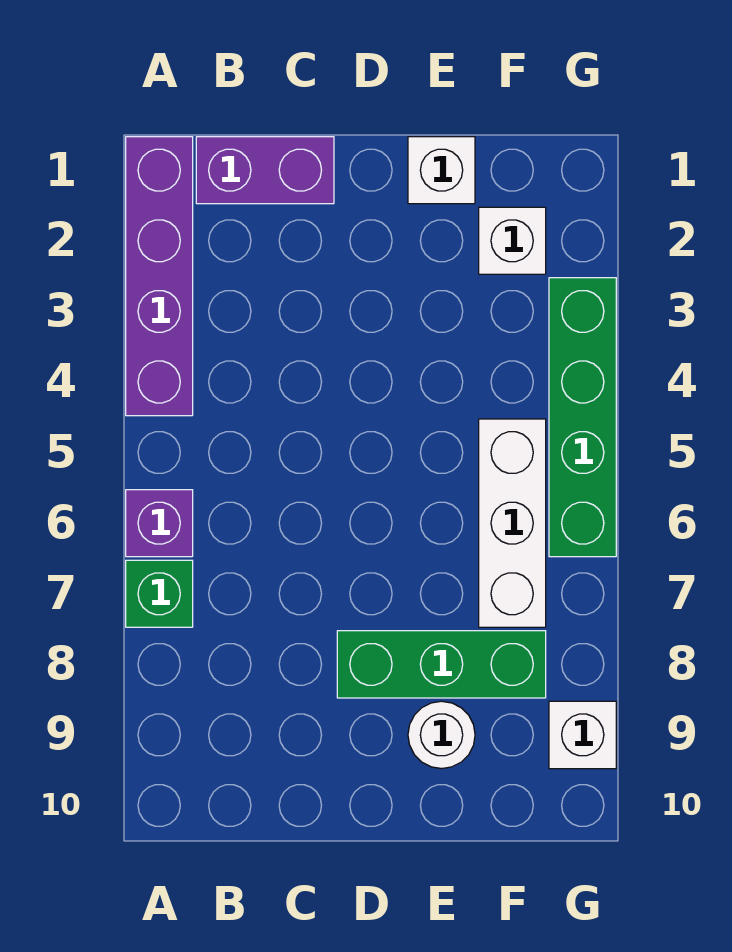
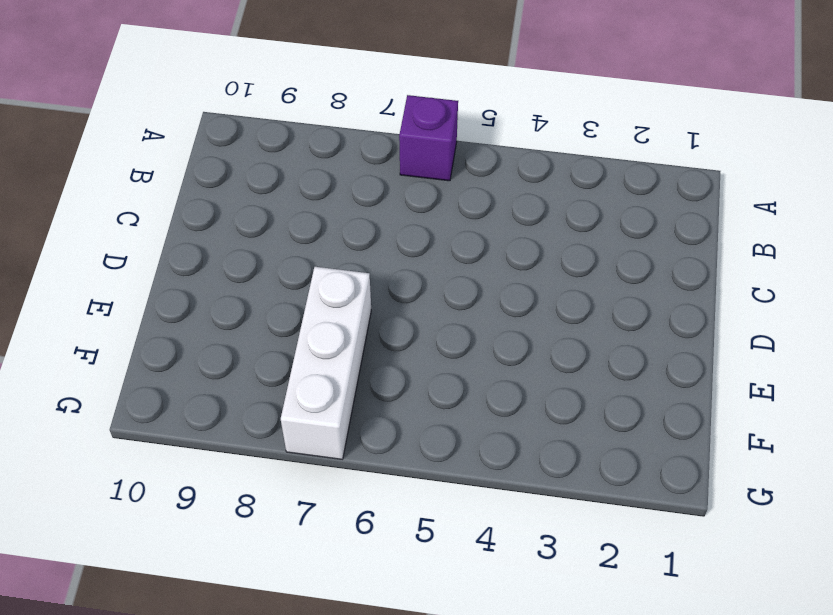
white brick E7:G7 level 1 -> white brick F5:F7 level 1
none -> purple brick A1:A4 level 1
none -> green brick A7 level 1

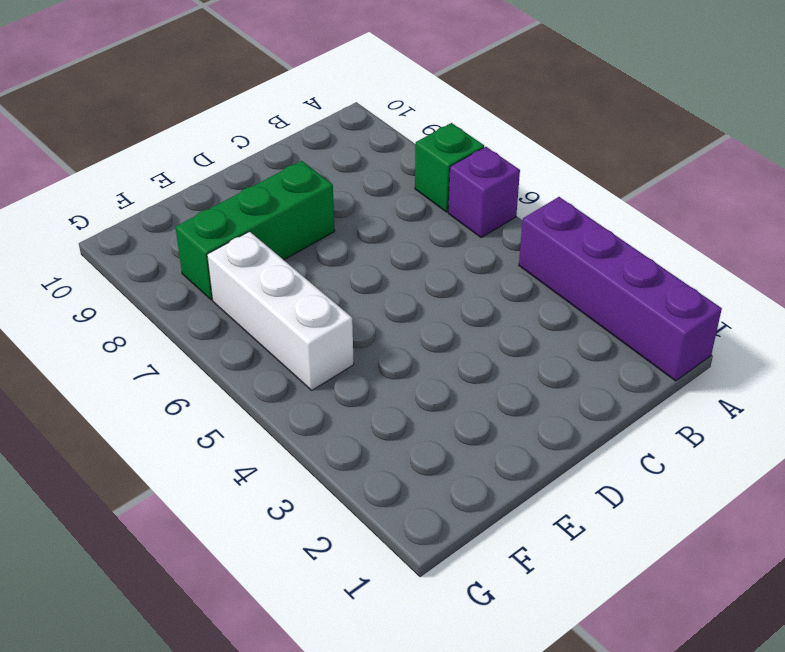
none -> purple brick B1:C1 level 1
none -> white brick E1 level 1

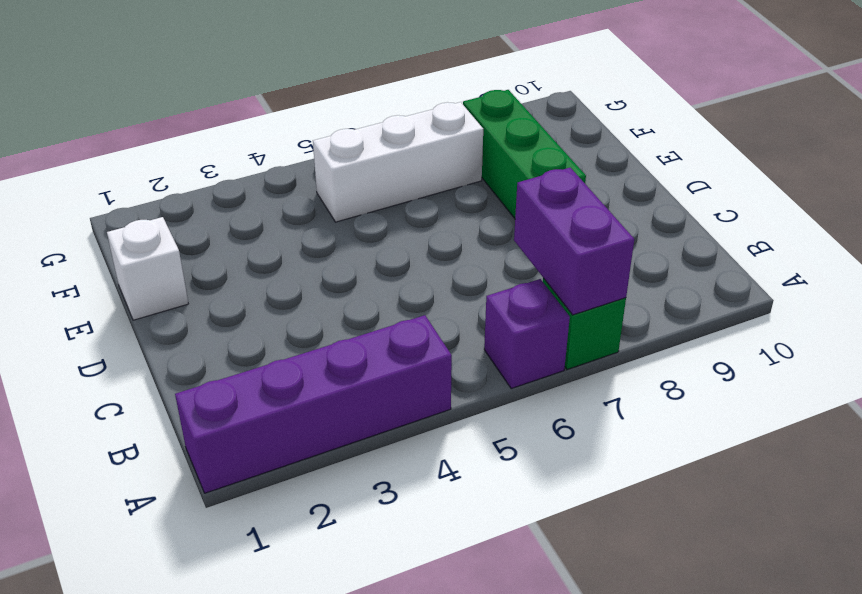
purple brick A7:B7 level 2 -> purple brick B1:C1 level 1
none -> white round brick E9 level 1
none -> white brick F2 level 1

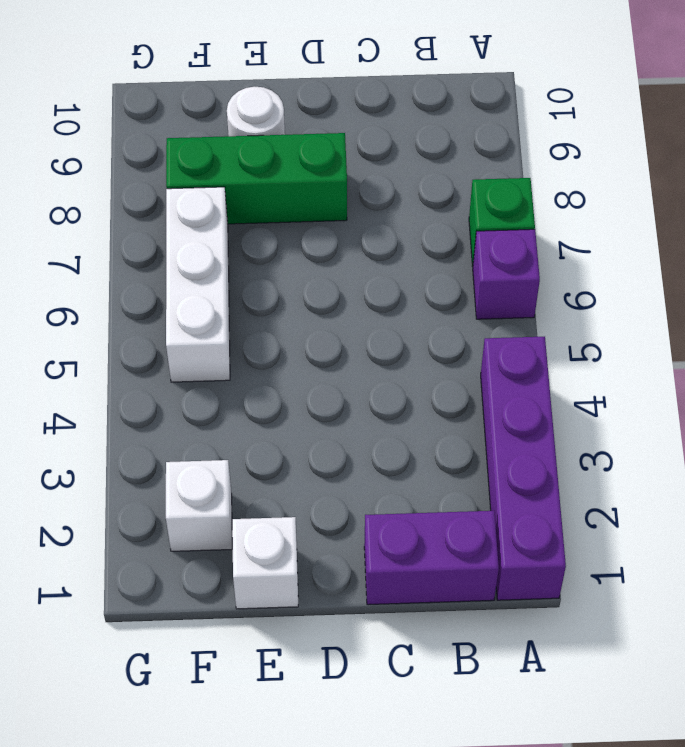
none -> green brick G3:G6 level 1
none -> white brick G9 level 1

